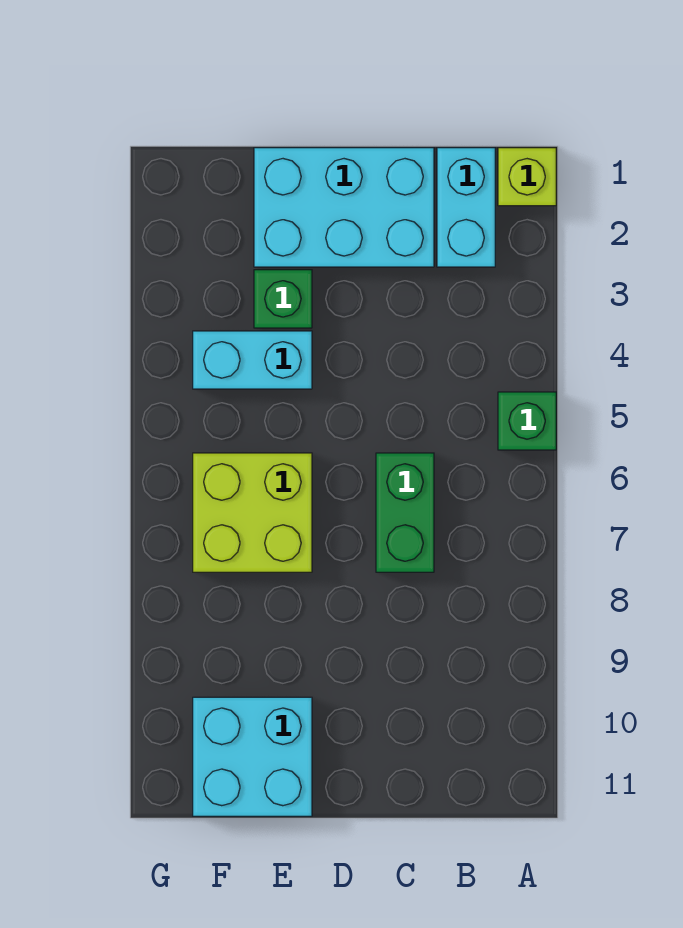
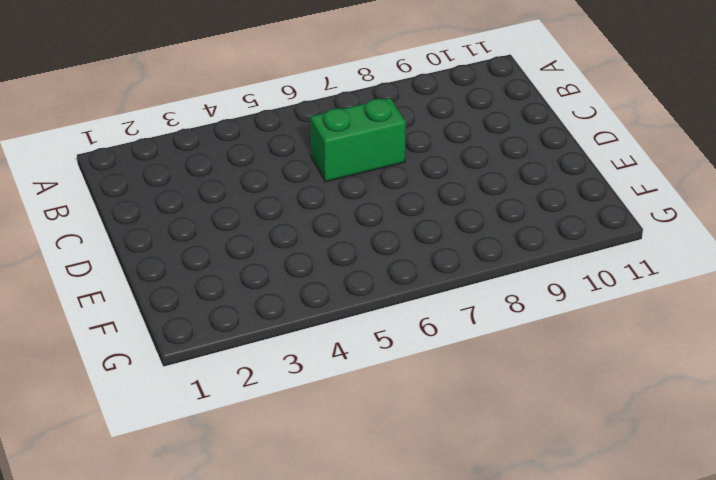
none -> lime brick A1 level 1
none -> green brick A5 level 1

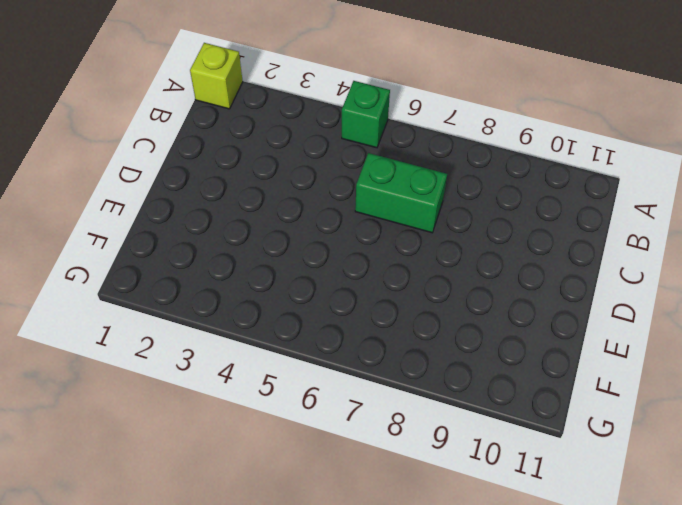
none -> cyan brick B1:B2 level 1
none -> cyan brick C1:E2 level 1

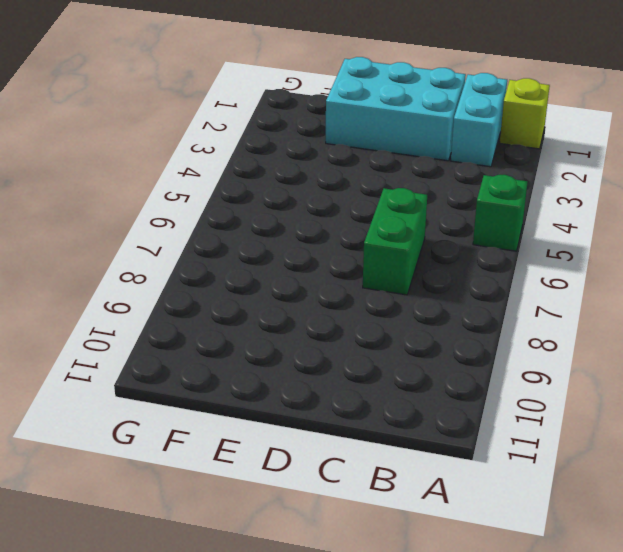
none -> green brick E3 level 1
none -> cyan brick E4:F4 level 1

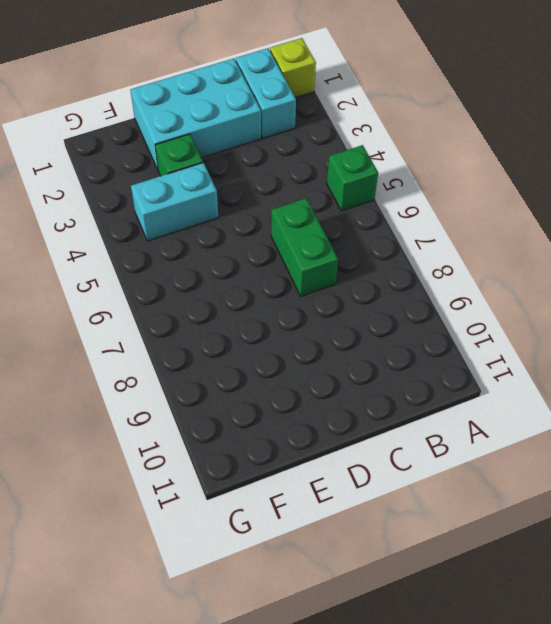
none -> lime brick E6:F7 level 1
none -> cyan brick E10:F11 level 1

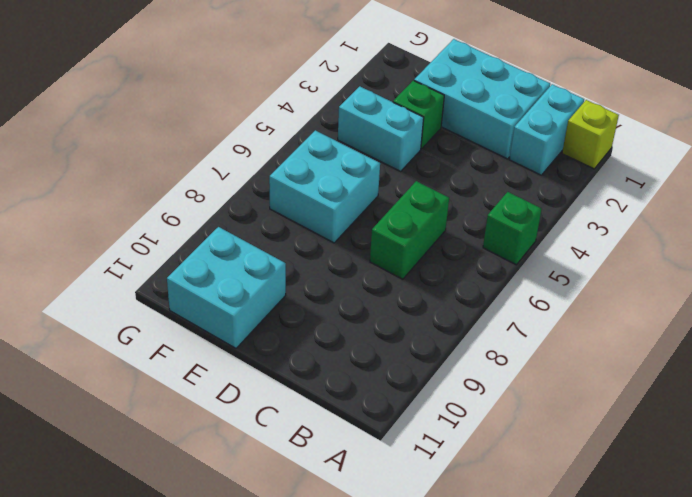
cyan brick E6:F7 level 1 -> lime brick E6:F7 level 1

